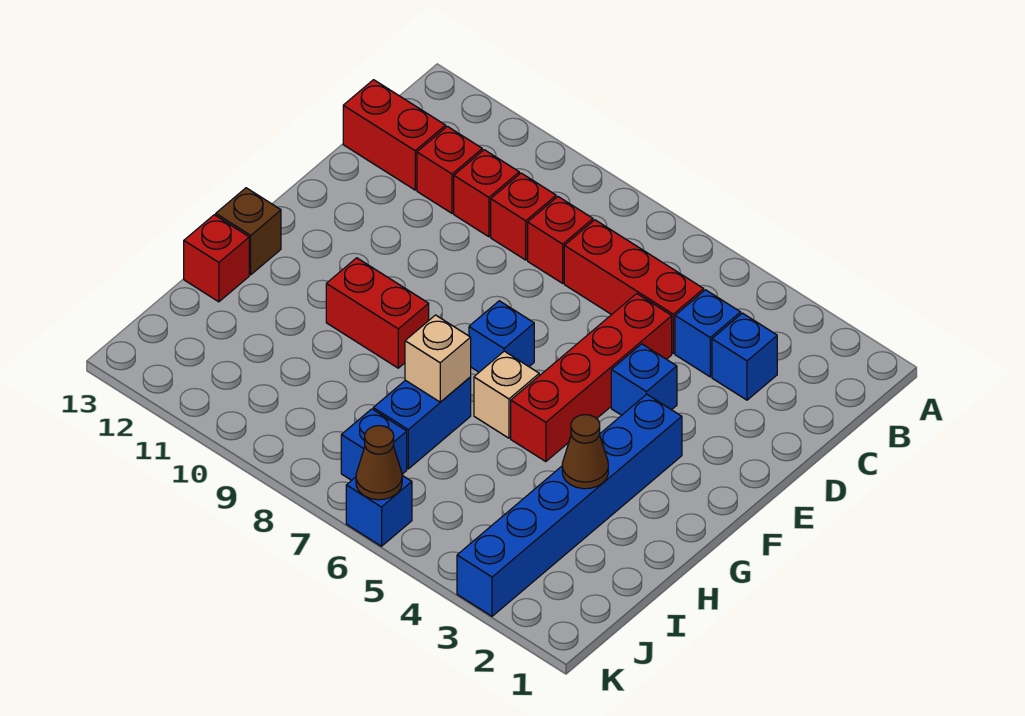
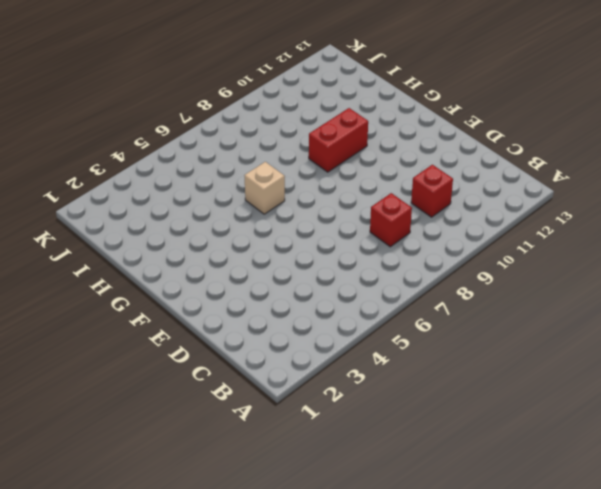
none -> blue brick C3 level 1
none -> blue brick C4 level 1
none -> red brick C5:C7 level 1

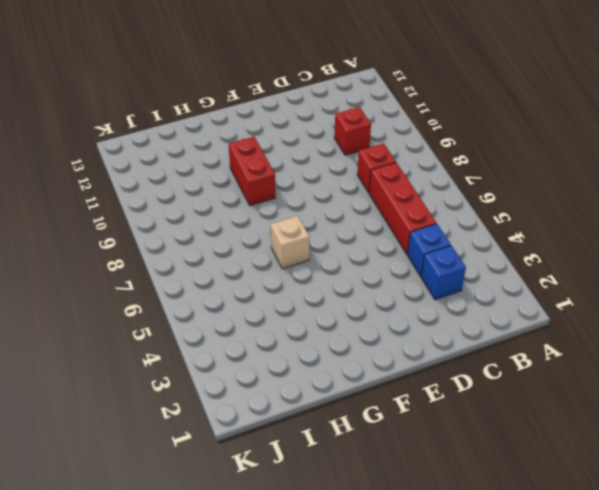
none -> red brick C9 level 1
none -> red brick C11 level 1
none -> red brick C12:C13 level 1

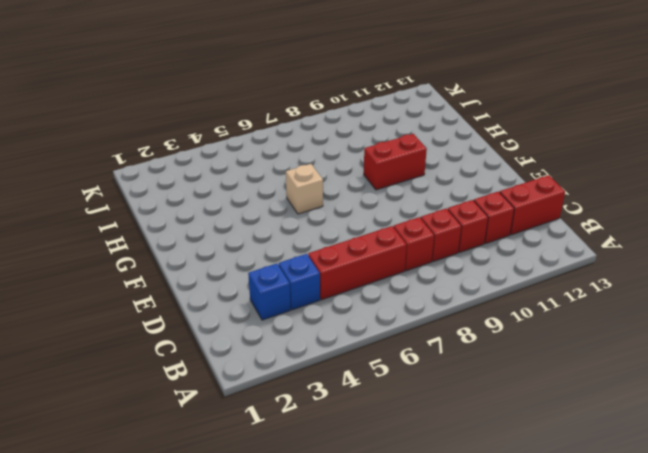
none -> red brick D5:G5 level 1
none -> blue brick E4 level 1
none -> blue brick F3:K3 level 1

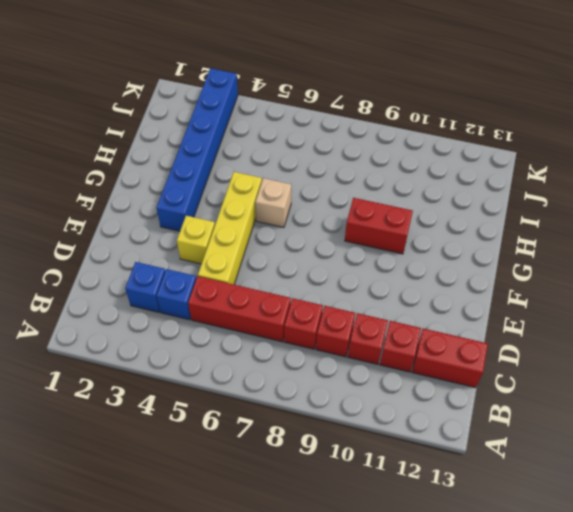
yellow brick D5:G5 level 1 -> red brick D5:G5 level 1
yellow brick E4 level 1 -> blue brick E4 level 1
none -> blue brick F7 level 1
none -> brown brick G13 level 1
none -> blue brick H7:I7 level 1

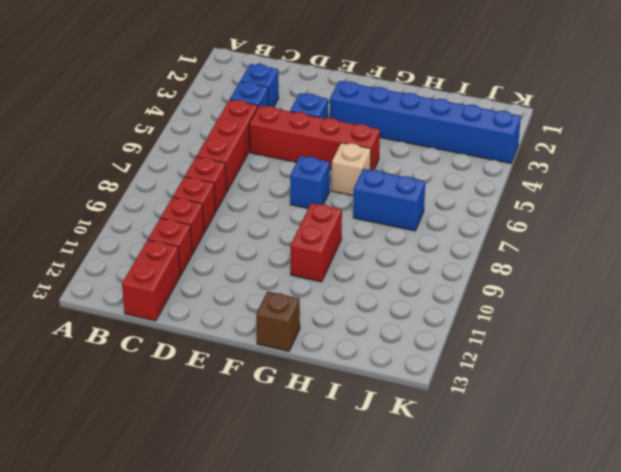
none -> red brick H13 level 1
none -> blue brick J7 level 1
none -> blue brick K6 level 1

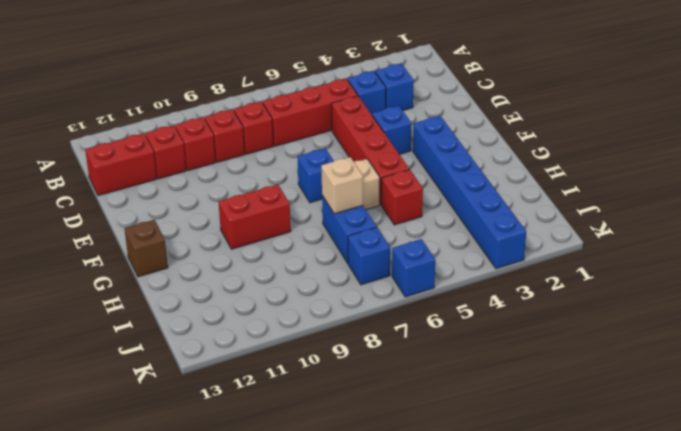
red brick H5 level 1 -> red brick H13 level 1
none -> brown cone H3 level 2
none -> brown cone K6 level 2

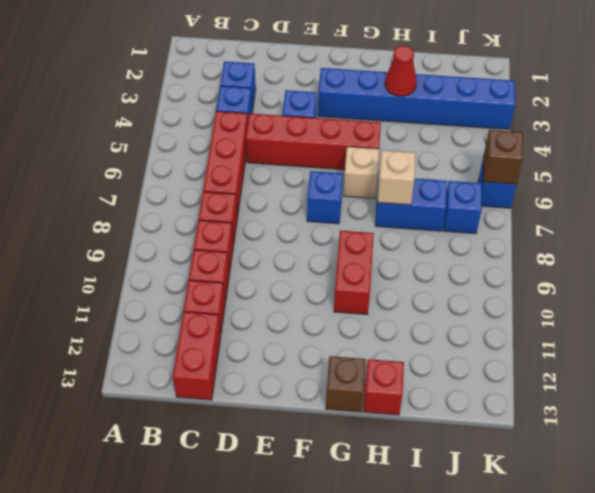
red cone H3 level 2 -> brown cone H3 level 2
brown brick K6 level 2 -> brown cone K6 level 2

